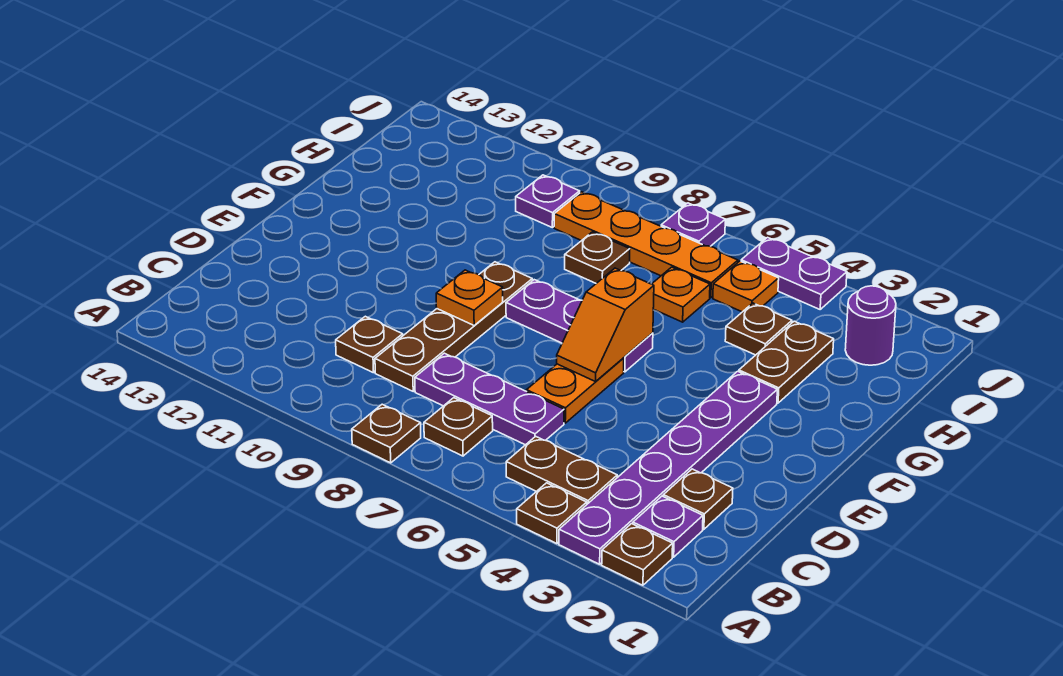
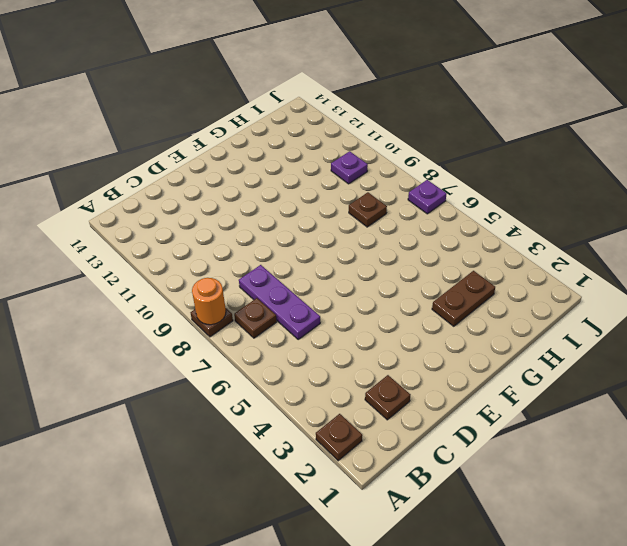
orange round brick A8 level 2 -> none
none -> purple plate A3:F3 level 1
none -> brown plate A4 level 1
none -> purple plate B2 level 1

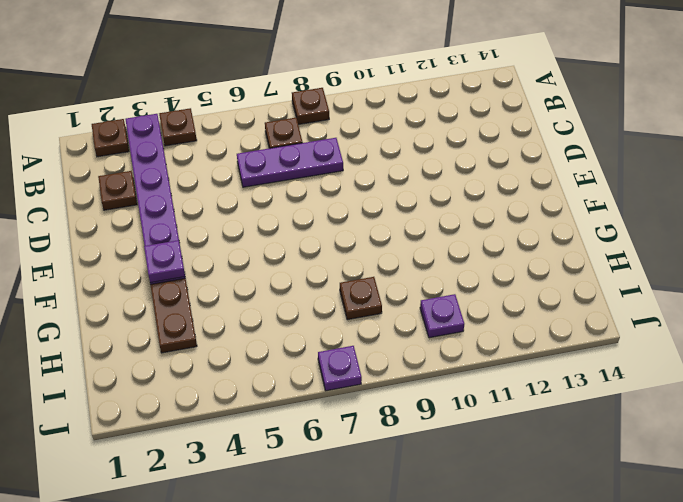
purple plate F3 level 2 -> purple plate B2 level 1
none -> brown plate B4:B5 level 1
none -> brown plate C9:F9 level 1
none -> brown plate C10 level 1

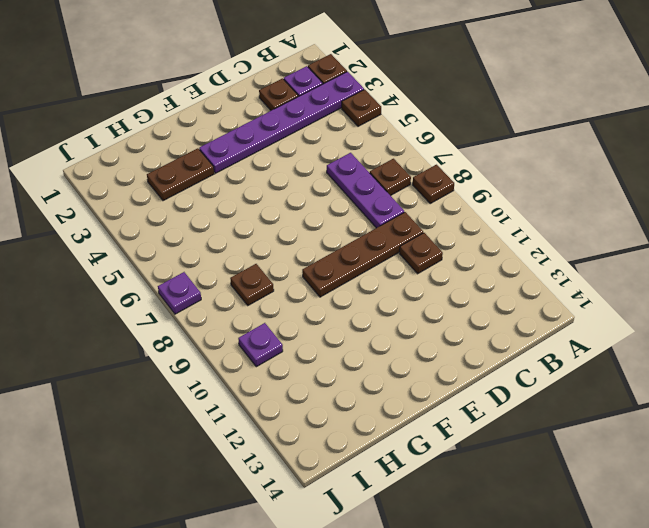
none -> brown plate B4:B5 level 1
none -> orange plate D6:E6 level 1
none -> purple plate F6:F8 level 1

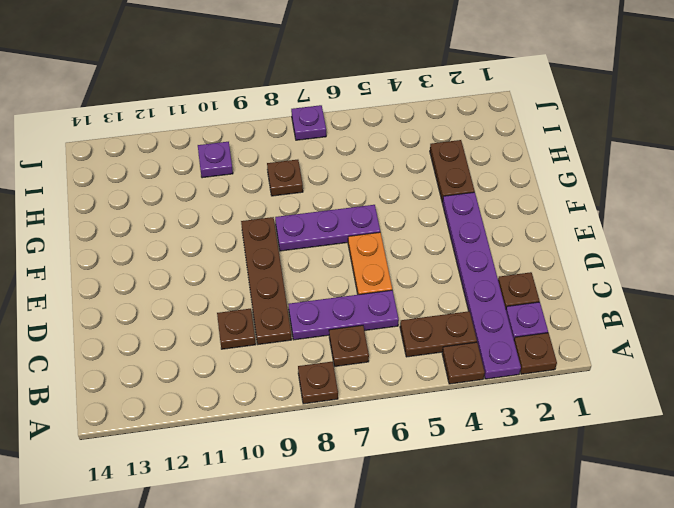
none -> brown plate H4 level 1
none -> orange plate H6 level 1
none -> purple round brick I2 level 1

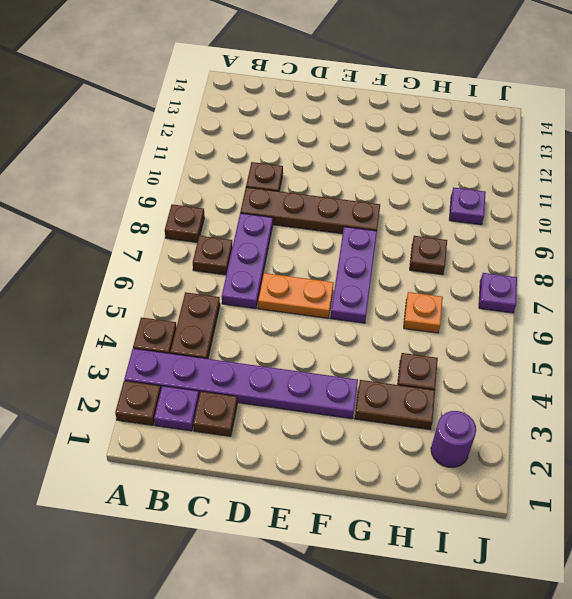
none -> orange plate I5 level 1
none -> orange plate I6:I9 level 1
none -> purple plate J4:J5 level 1

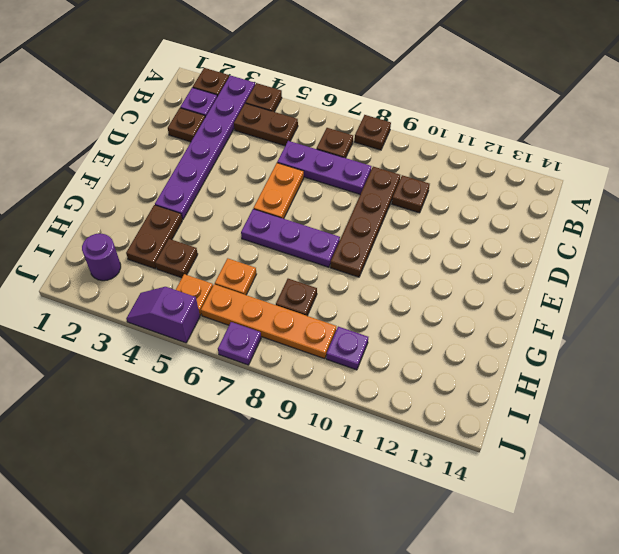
purple slope J4:J5 level 1 top 5 -> purple plate J4:J5 level 1
none -> orange slope E6:F6 level 2 top F
none -> orange plate E9 level 2

